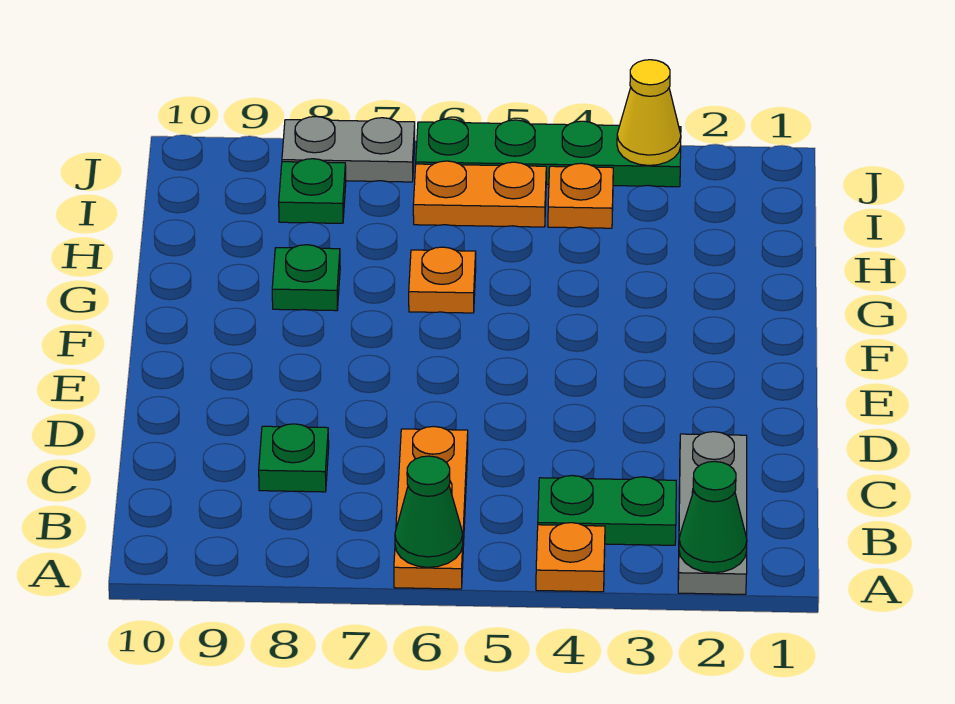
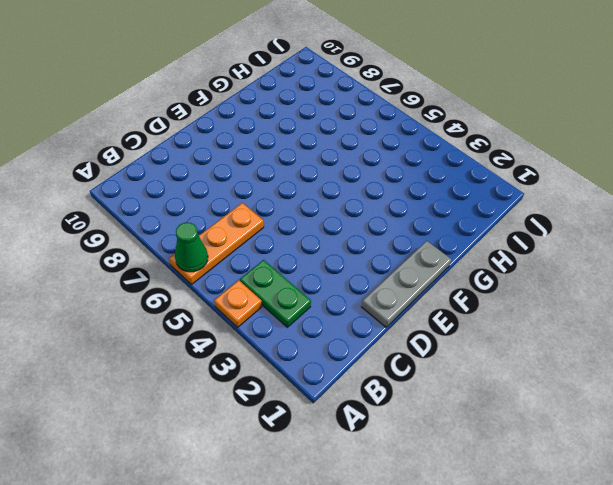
grey plate D1:F1 level 1 -> grey plate A2:C2 level 1
none -> green plate C8 level 1
none -> orange plate G6 level 1
none -> green plate G8 level 1

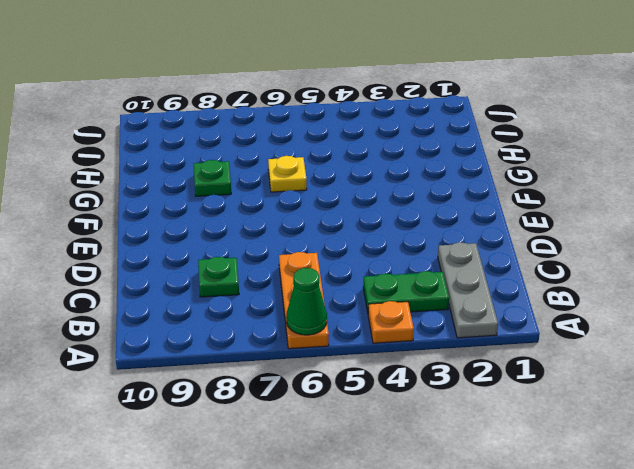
yellow plate G6 level 1 -> orange plate G6 level 1
none -> orange plate I4 level 1
none -> orange plate I5:I6 level 1
none -> green plate I8 level 1

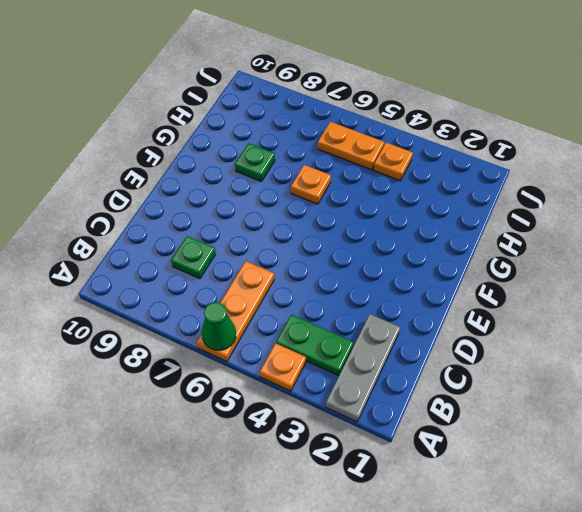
none -> green plate I8 level 1
none -> green plate J3:J6 level 1
none -> grey plate J7:J8 level 1

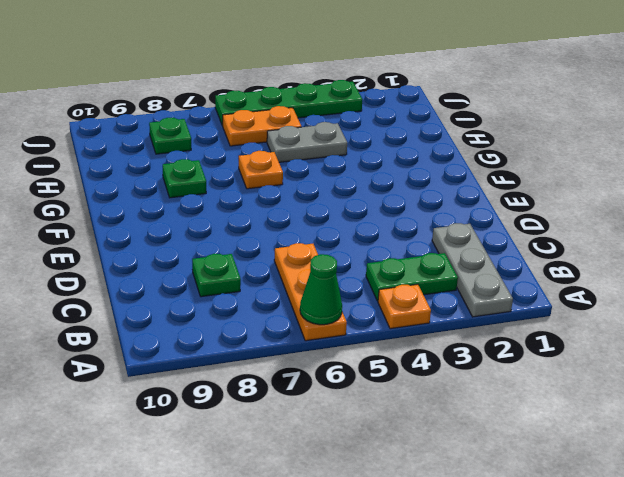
grey plate H4:H5 level 1 -> grey plate J7:J8 level 1
none -> orange plate I4 level 1
none -> green cone A2 level 2
none -> yellow cone J3 level 2

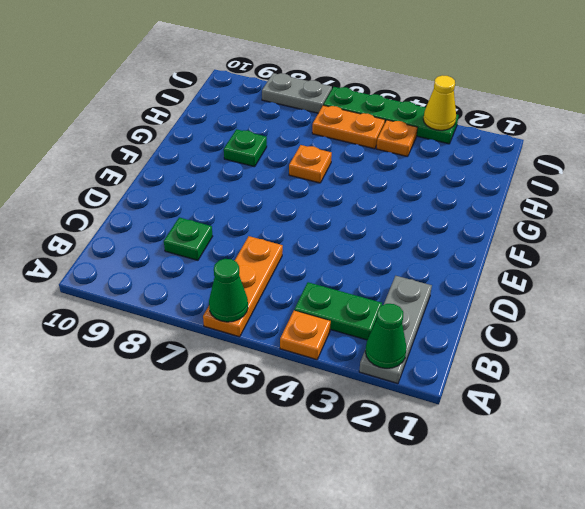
none -> green plate I8 level 1

